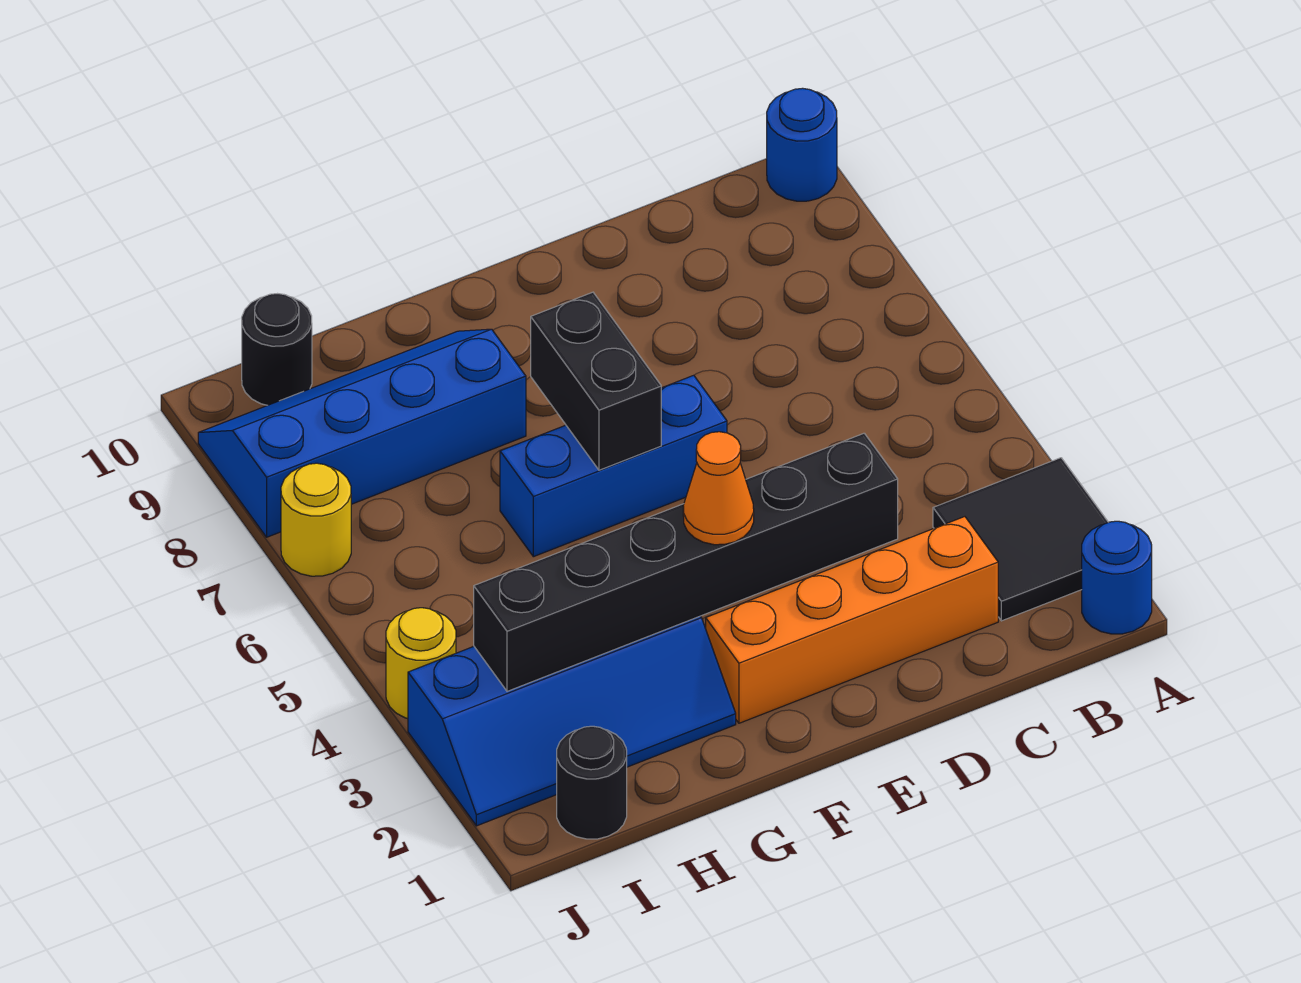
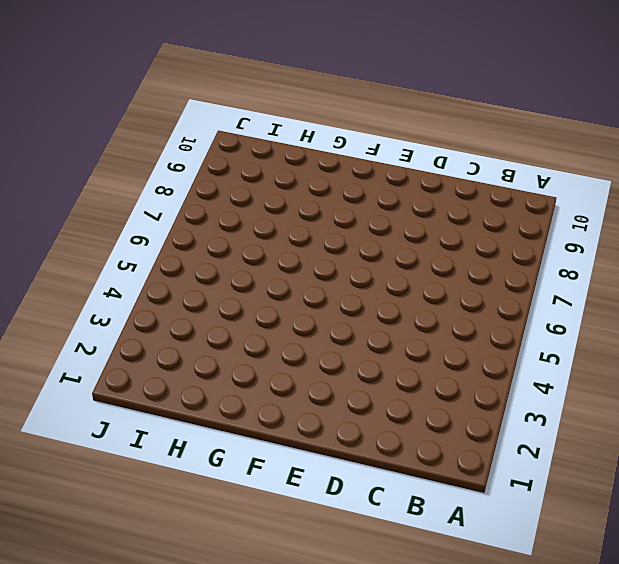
none -> blue round brick A1 level 1
none -> black tile A2:B3 level 1
none -> blue round brick A10 level 1

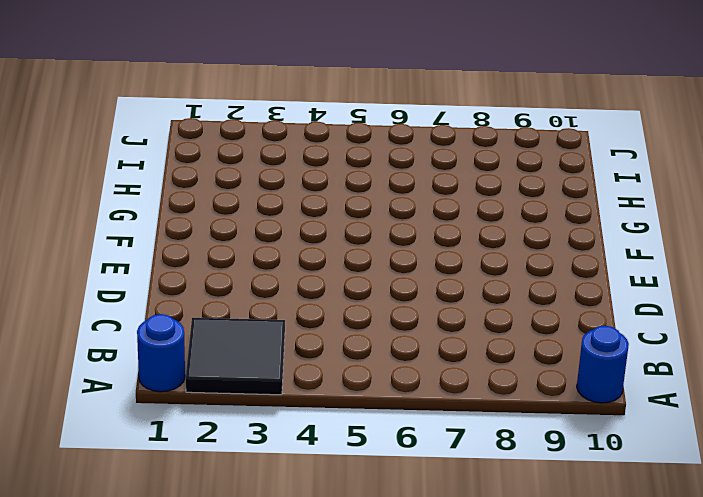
none -> orange brick C2:F2 level 1
none -> blue brick E6:G6 level 1
none -> blue slope G2:J3 level 1 top 3

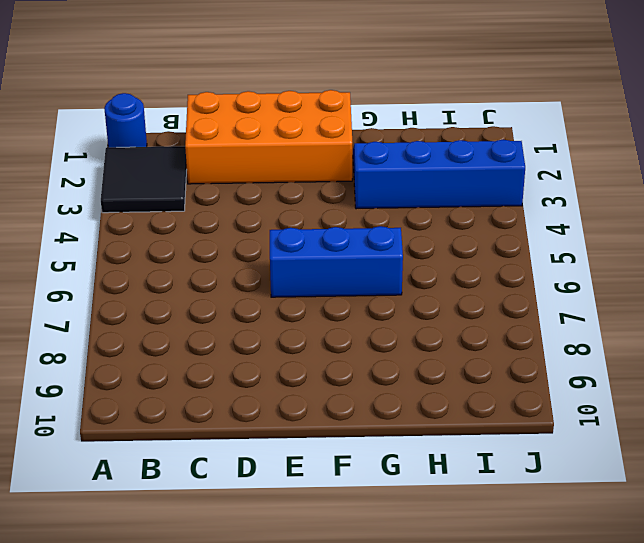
orange brick C1:F2 level 1 -> orange brick C2:F2 level 1
none -> blue round brick A10 level 1
none -> blue slope G8:J9 level 1 top 8
none -> black round brick I1 level 1

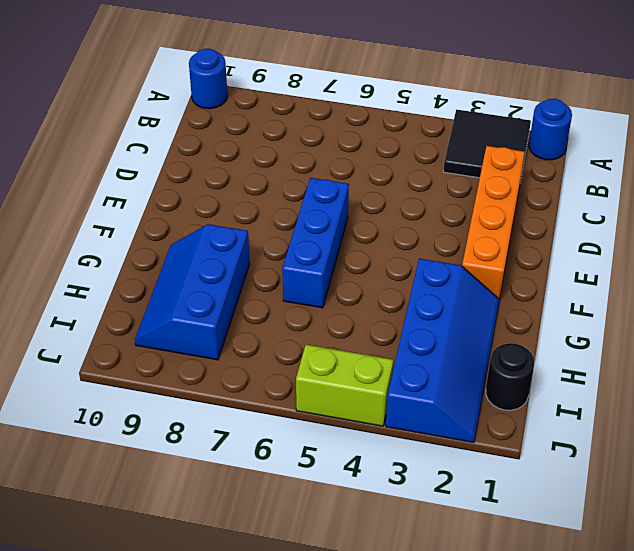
blue slope G8:I9 level 1 top 8 -> blue slope G8:J9 level 1 top 8
lime brick J4:J5 level 1 -> yellow round brick J4 level 1
none -> black round brick I10 level 1
none -> yellow round brick J7 level 1
none -> black brick D3:I3 level 2

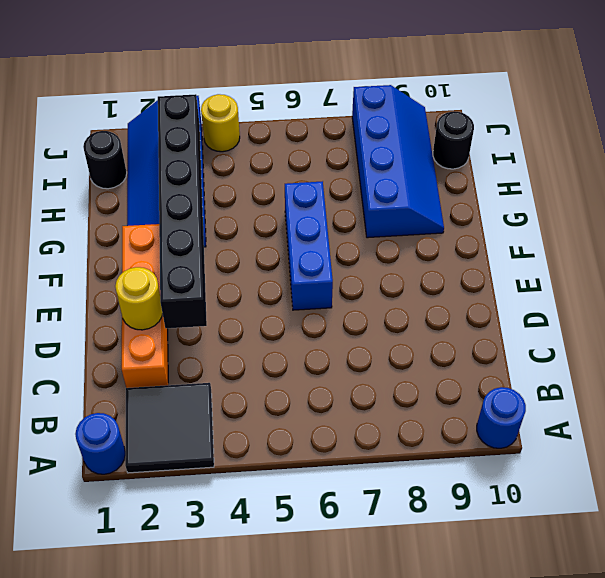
yellow round brick D2 level 2 -> yellow round brick J7 level 1
none -> black brick F6:F7 level 2
none -> orange cone F3 level 3

